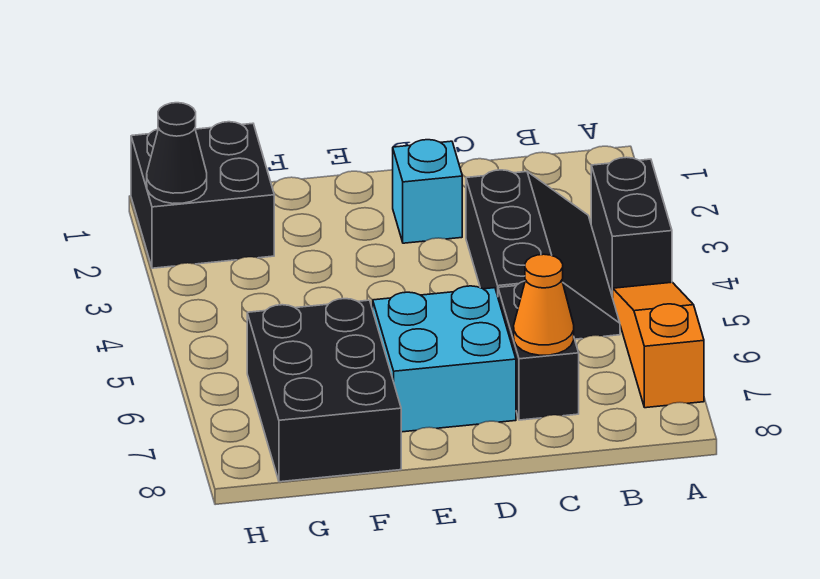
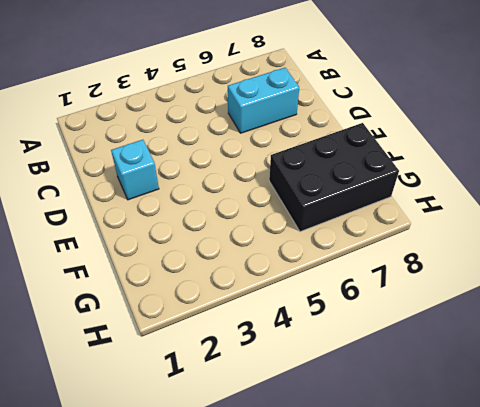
cyan brick C6:C7 level 1 -> black brick C6:C7 level 1
none -> black brick A3:A4 level 1
none -> orange slope A5:A7 level 1 top 7

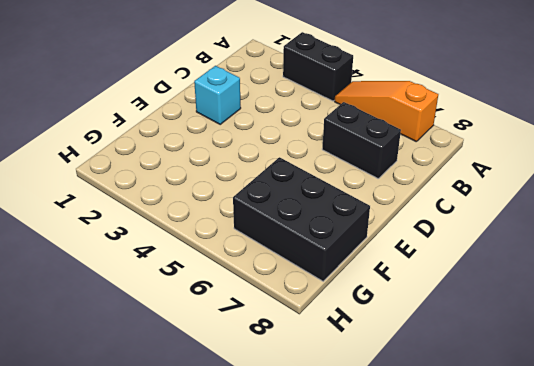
none -> black slope B3:C5 level 1 top C
none -> cyan brick D6:E7 level 1

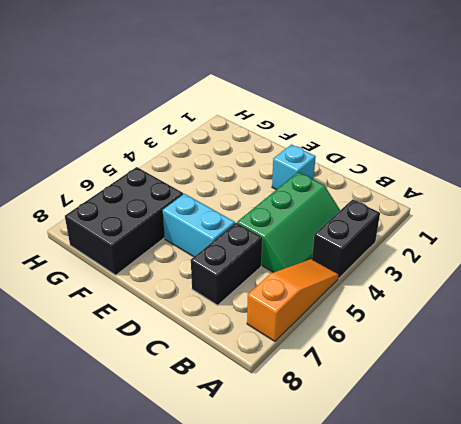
green slope B3:C5 level 1 top C -> black slope B3:C5 level 1 top C
cyan brick D6:E6 level 1 -> cyan brick D6:E7 level 1
none -> black brick G1:H2 level 1
none -> orange cone C7 level 2

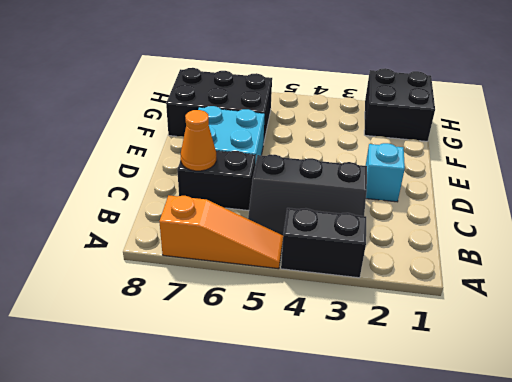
none -> black cone H2 level 2

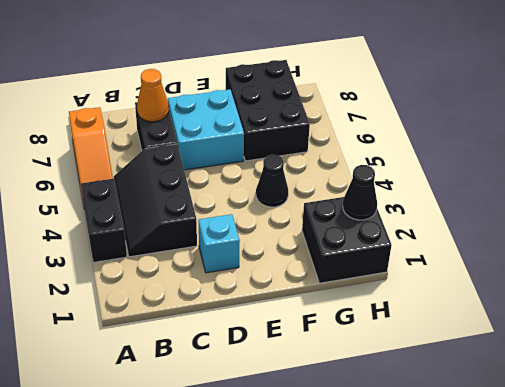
black cone F4 level 1 -> none

